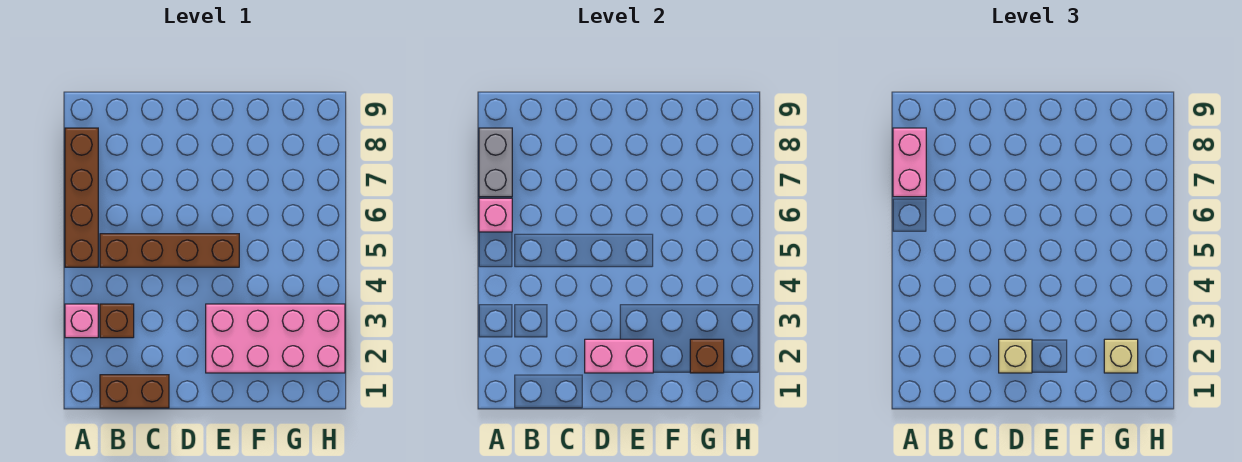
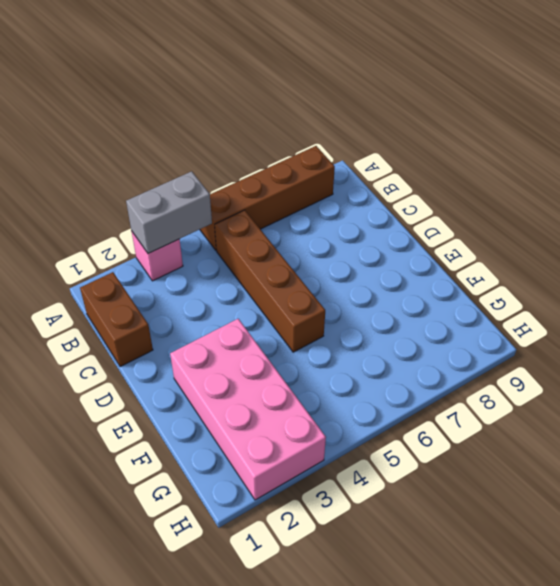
grey brick A3:A4 level 2 -> grey brick A7:A8 level 2
none -> brown brick B3 level 1
none -> pink brick A6 level 2
none -> pink brick D2:E2 level 2

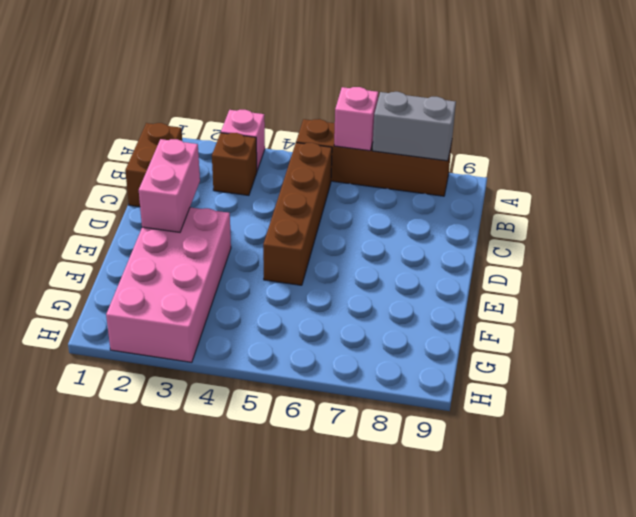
none -> brown brick G2 level 2
none -> pink brick A7:A8 level 3
none -> tan brick D2 level 3

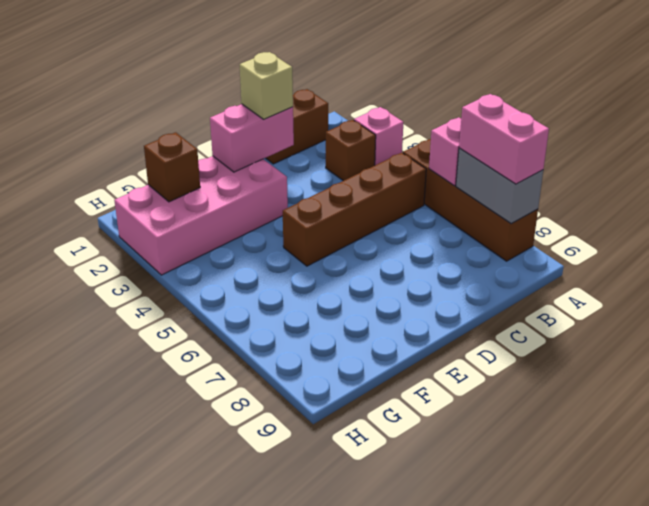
none -> tan brick G2 level 3

